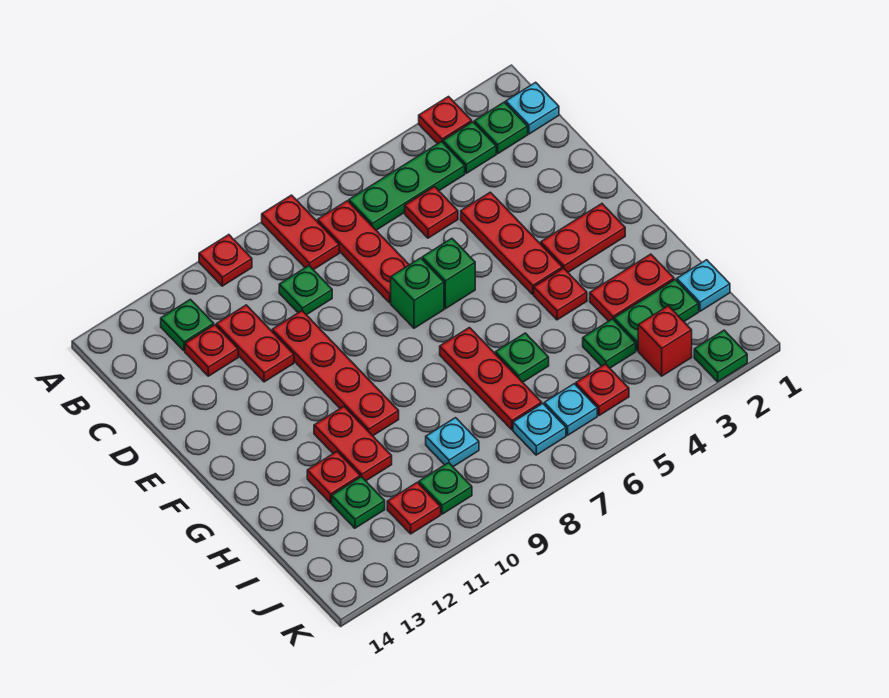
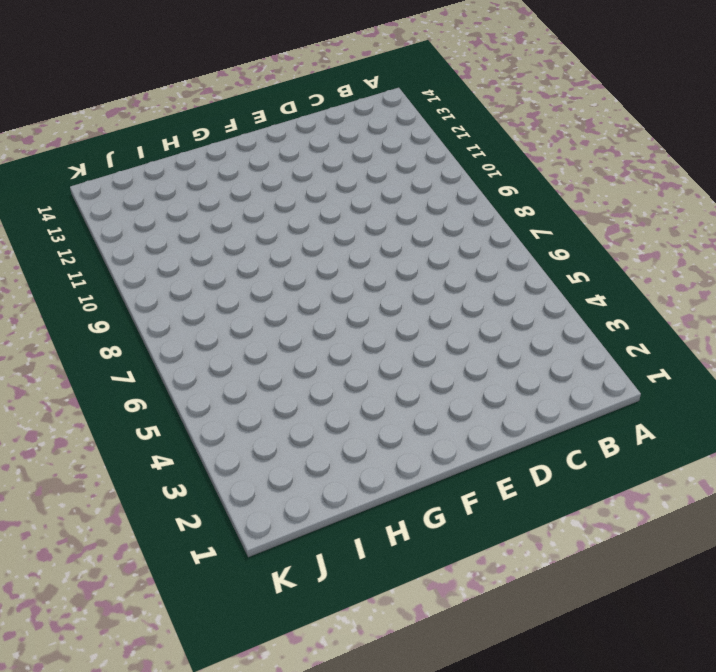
none -> red plate A3 level 1
none -> red plate A8:B8 level 1
none -> red plate A10 level 1
none -> cyan plate B1 level 1

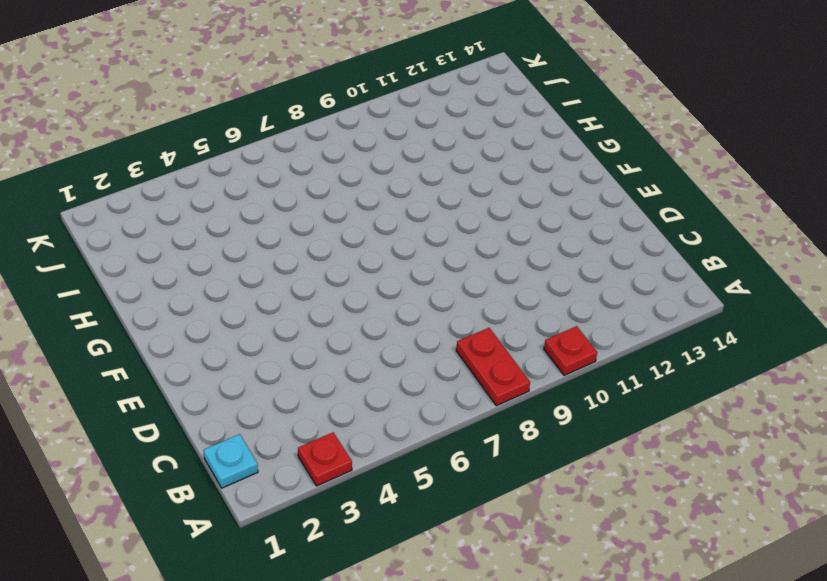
none -> green plate B2 level 1
none -> green plate B3 level 1
none -> green plate B4:B6 level 1
none -> red plate B7:D7 level 1

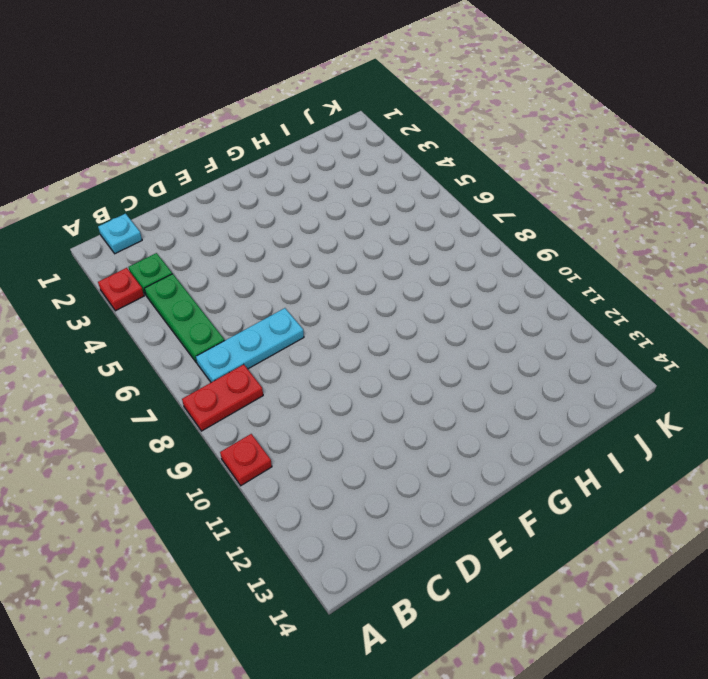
cyan plate B7:D7 level 1 -> red plate B7:D7 level 1
none -> green plate B2 level 1
none -> green plate B12 level 1
none -> red plate C5 level 1
none -> green plate C9 level 1

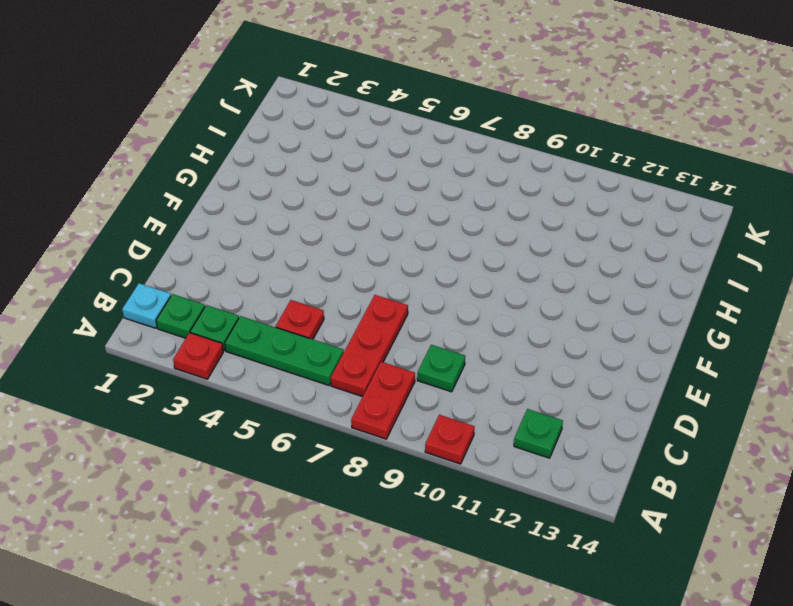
none -> red plate C11:D11 level 1
none -> red plate C12 level 1
none -> red plate D4:F4 level 1
none -> red plate D10:G10 level 1

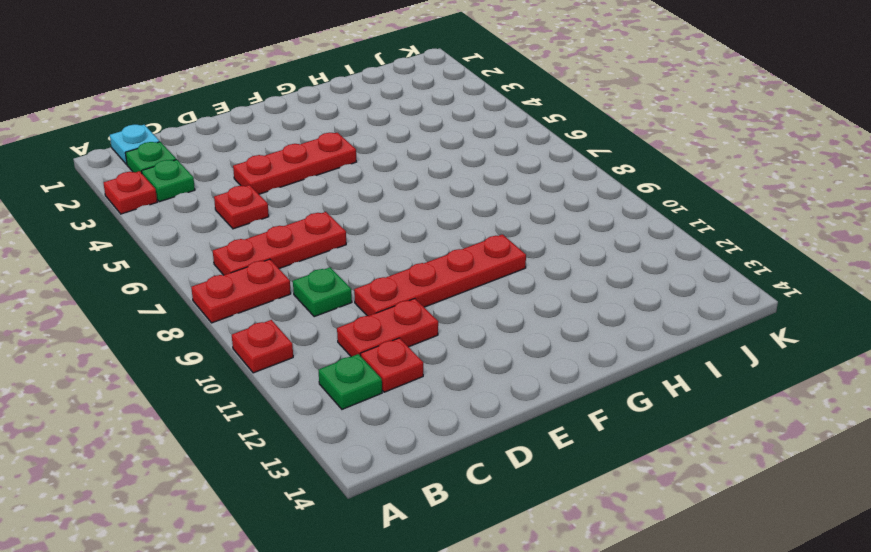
none -> green plate B4:B6 level 1
none -> green brick E6 level 1
none -> green brick E7 level 1
none -> red plate F2:F3 level 1

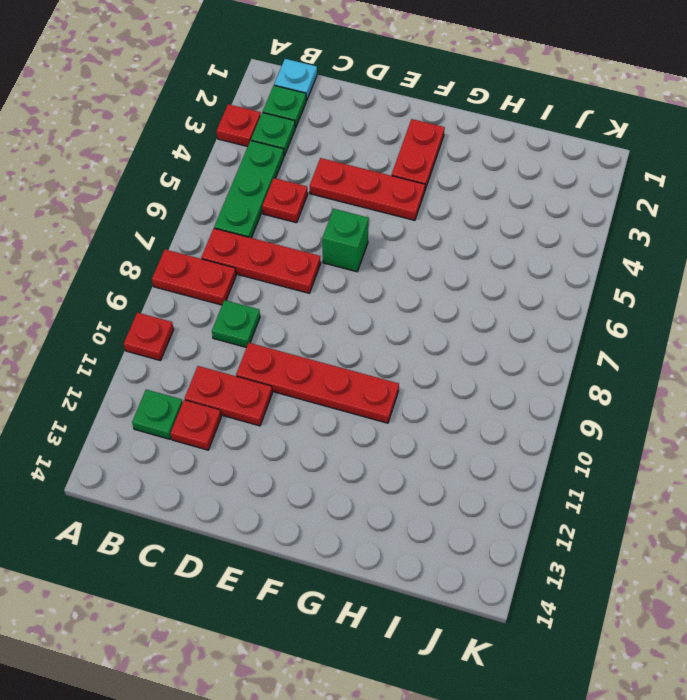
none -> green brick E7 level 1
none -> red plate G4 level 1
none -> red plate G7:I7 level 1
none -> red plate G11:H11 level 1

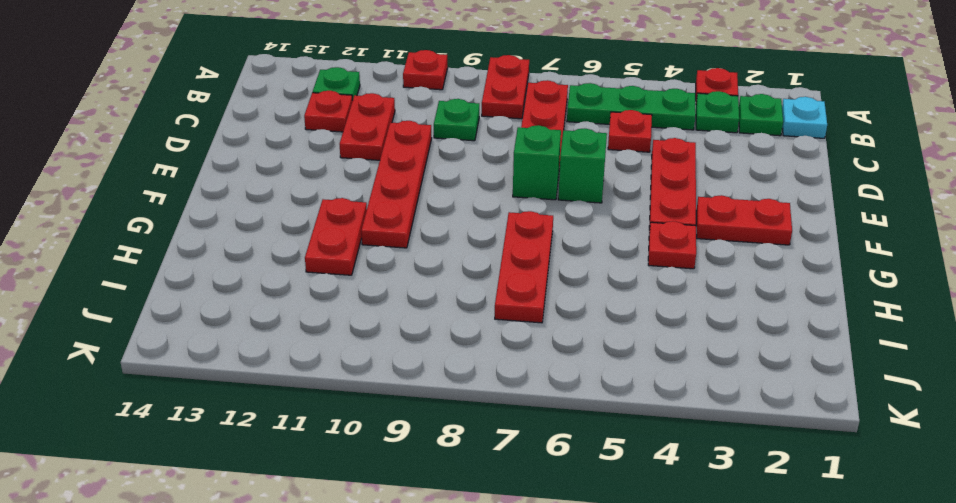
none -> red plate H2:H3 level 1
none -> green plate H6 level 1
none -> red plate H12 level 1
none -> cyan plate I1 level 1

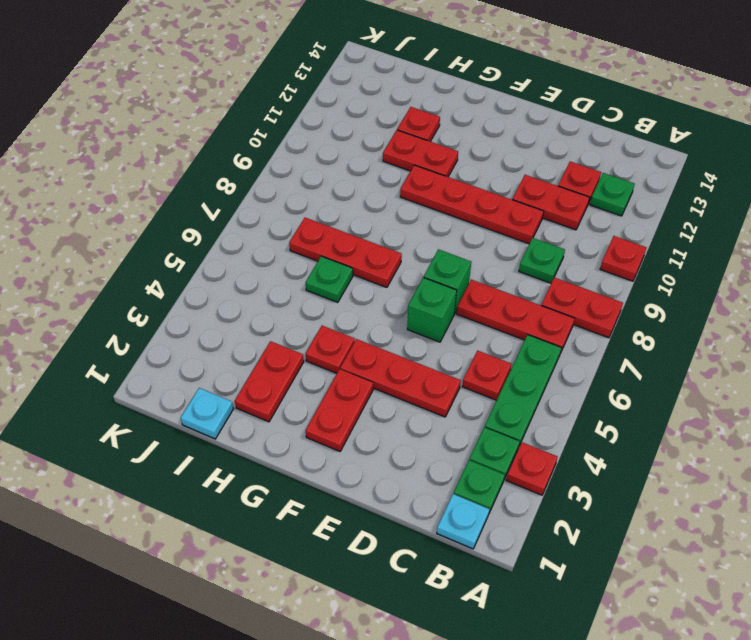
none -> green plate I2:I3 level 1
none -> green plate I4 level 1
none -> cyan plate I9 level 1
none -> green plate I12 level 1

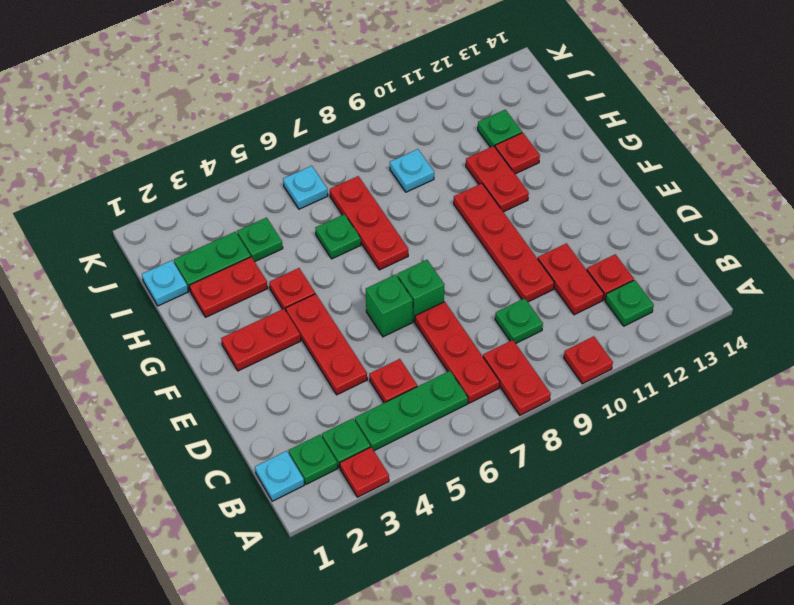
none -> red brick J3 level 1
none -> red plate J5 level 1
none -> cyan plate J7 level 1
none -> green plate J10 level 1

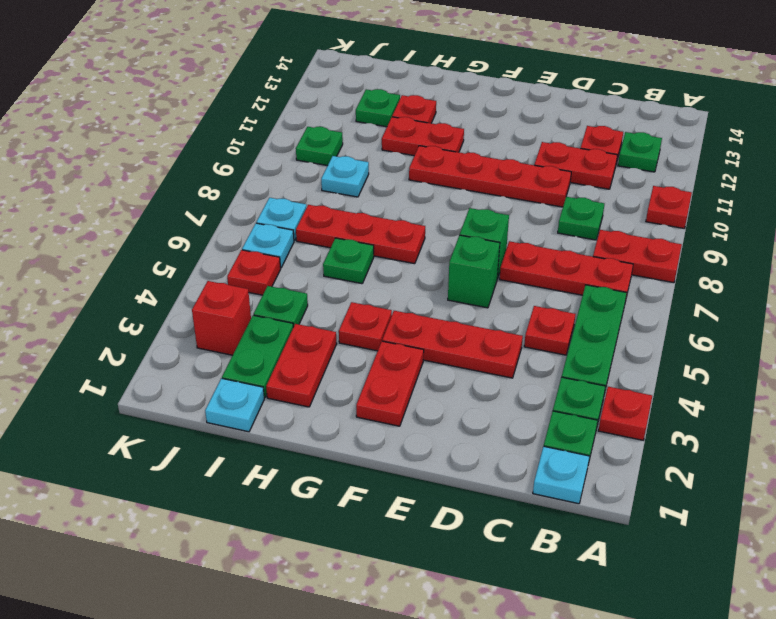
none -> red plate J11 level 1
none -> green plate K2 level 1

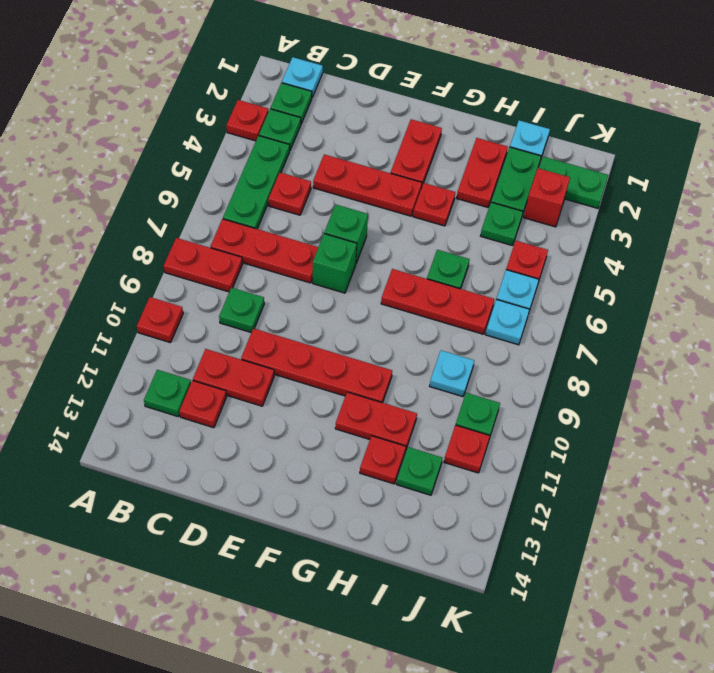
green plate J2:K2 level 1 -> green plate K2 level 1

